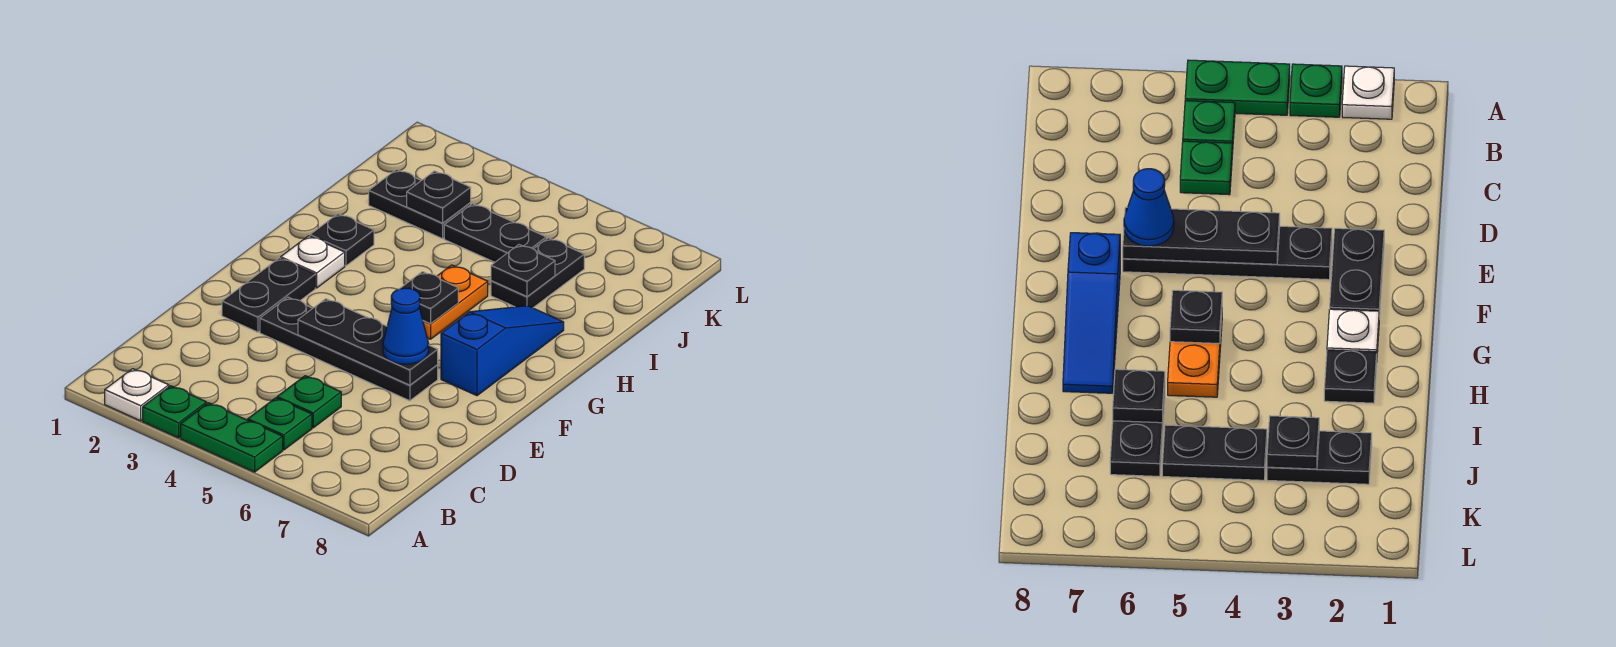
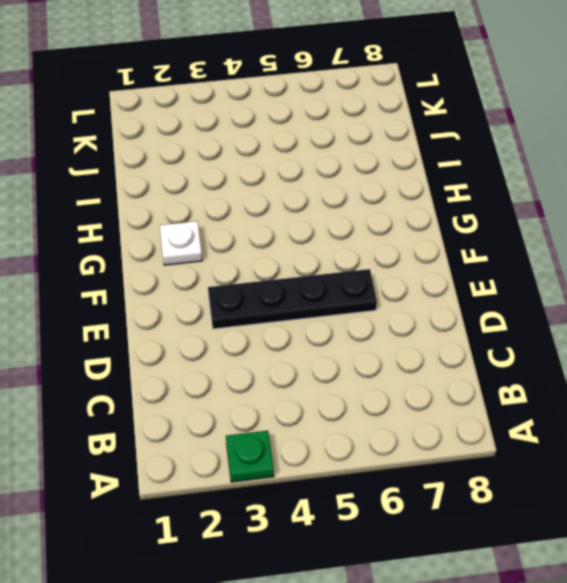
none -> white plate A2 level 1
none -> green plate A4:A5 level 1
none -> green plate B5 level 1

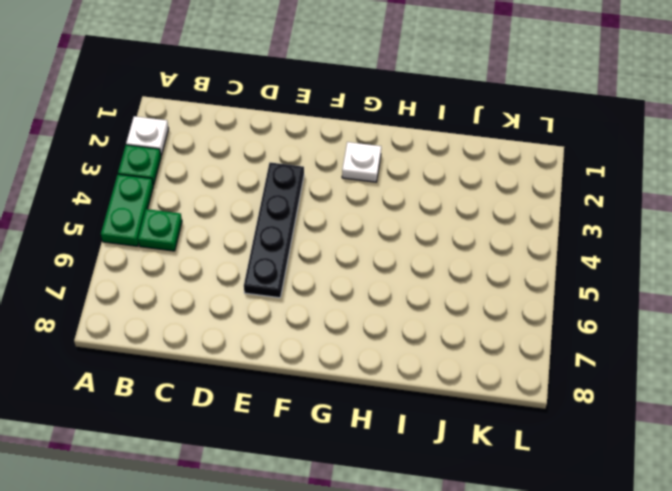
none -> green plate C5 level 1
none -> black plate E2:F2 level 1
none -> blue slope F7:H7 level 1 top F

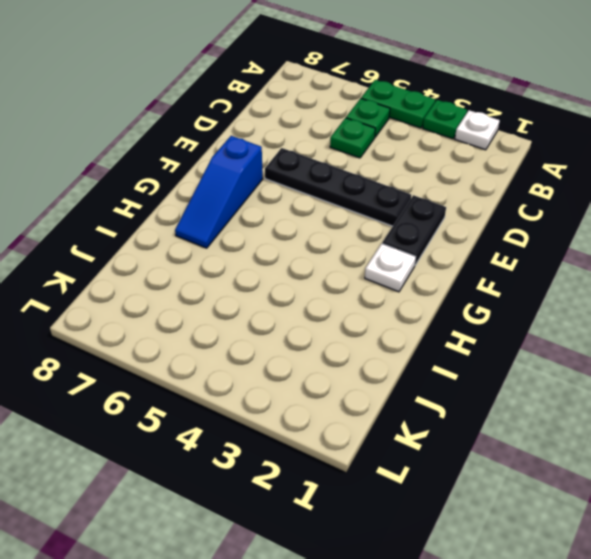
none -> orange plate G5:H5 level 1
none -> black plate H2 level 1
none -> black plate I6:J6 level 1

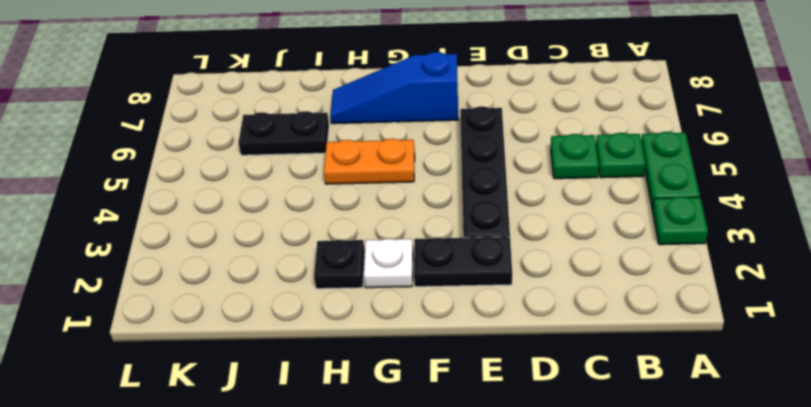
none -> white plate A2 level 1
none -> black plate J2:J3 level 1
none -> black plate J4:J5 level 1

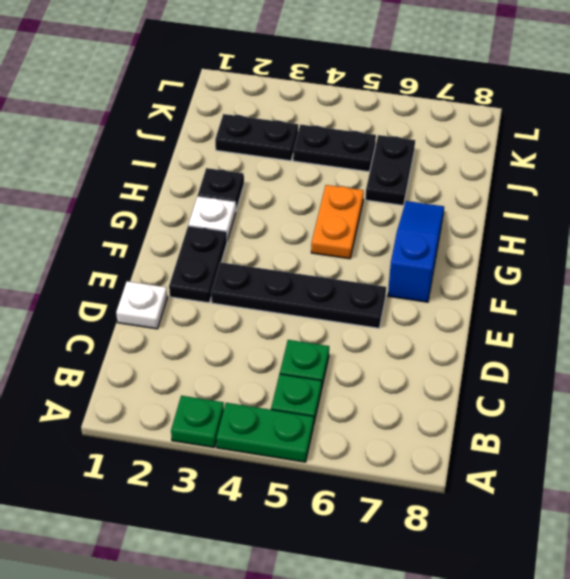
white plate D1 level 1 -> white plate A2 level 1
none -> black plate E4:E6 level 2
none -> black plate G5 level 2
none -> black plate I6 level 2

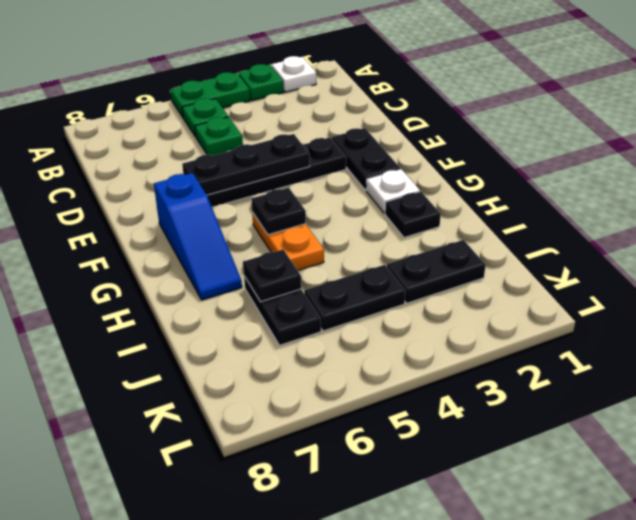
none -> black plate J3 level 2
none -> blue cone E6 level 3

